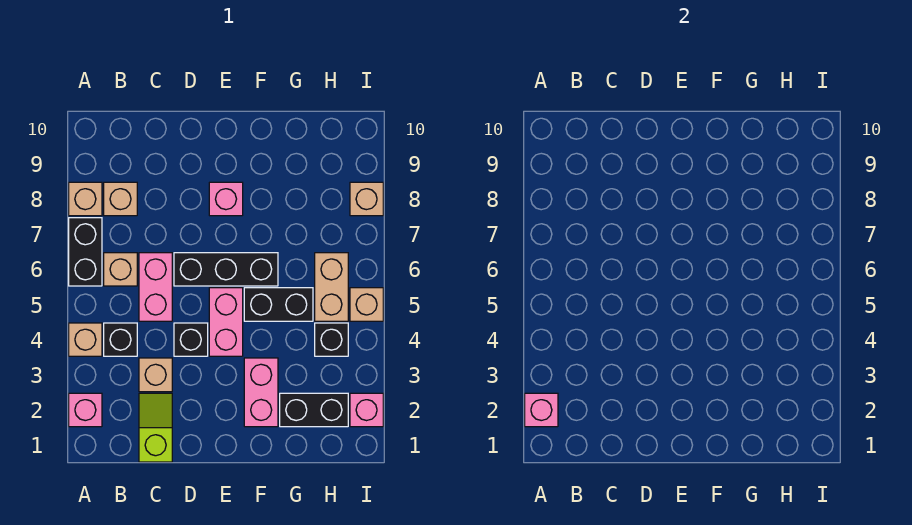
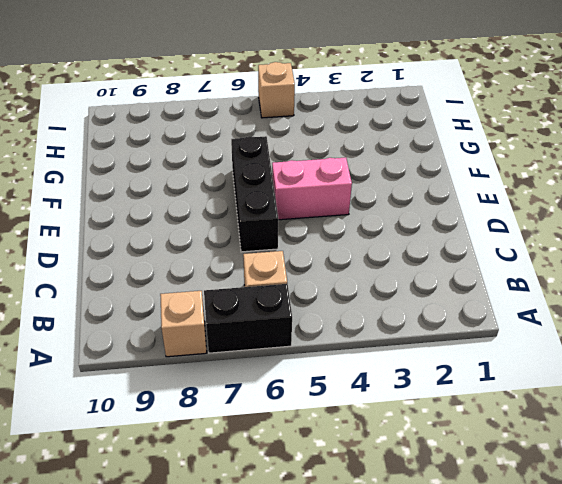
none -> pink brick A2 level 1
none -> tan brick A4 level 1
none -> black brick B4 level 1

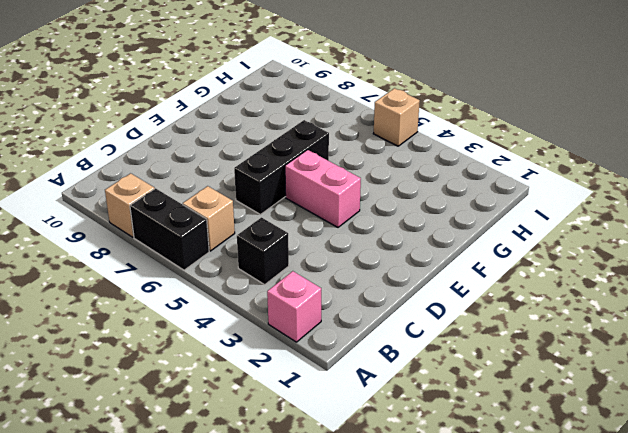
none -> tan brick A4 level 1
none -> tan brick B8 level 1
none -> lime slope C1:C2 level 1 top 1

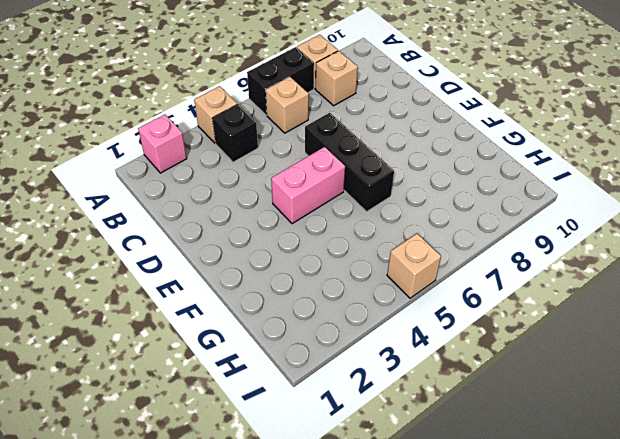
none -> lime slope C1:C2 level 1 top 1
none -> tan brick C3 level 1
none -> pink brick C5:C6 level 1

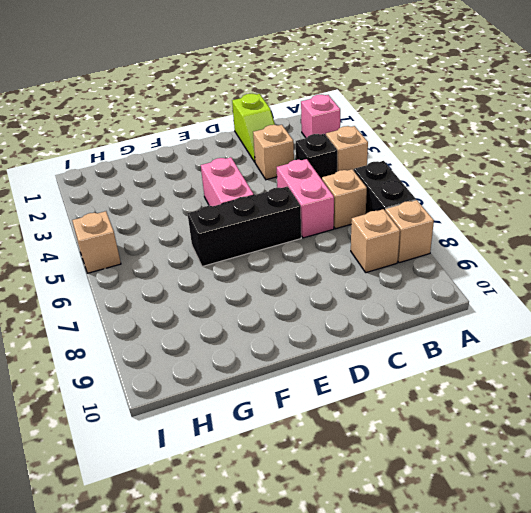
none -> black brick D4 level 1
none -> pink brick E8 level 1
none -> pink brick F2:F3 level 1

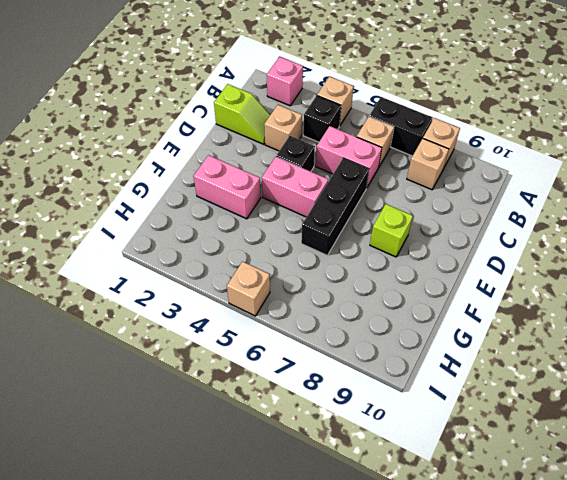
lime brick E8 level 1 -> pink brick E8 level 1
none -> black brick F5:G5 level 1
none -> black brick G2:H2 level 1
none -> black brick H4 level 1

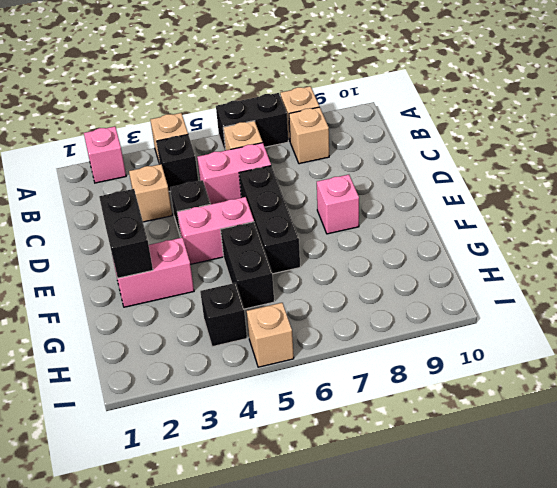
black brick E2:F2 level 2 -> black brick G2:H2 level 1
none -> lime slope C1:C2 level 1 top 1
none -> tan brick H5:H6 level 1
none -> pink brick I2 level 1

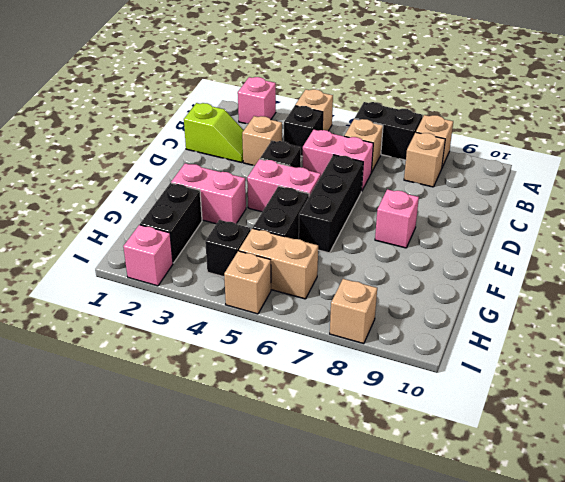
none -> pink brick A2 level 2

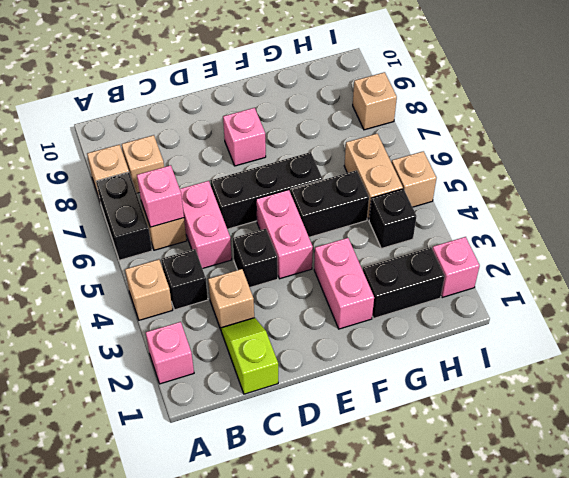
pink brick B6 level 2 -> pink brick A2 level 2

